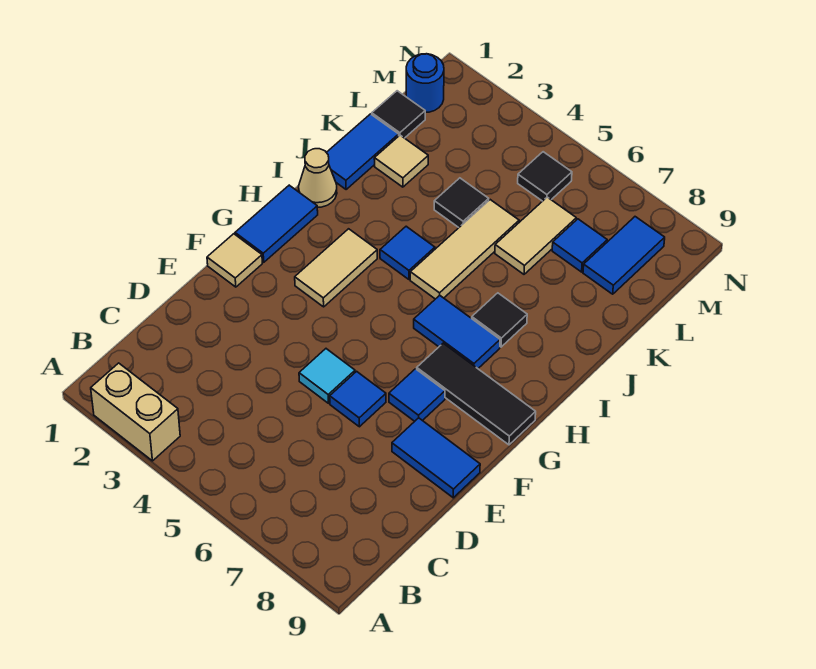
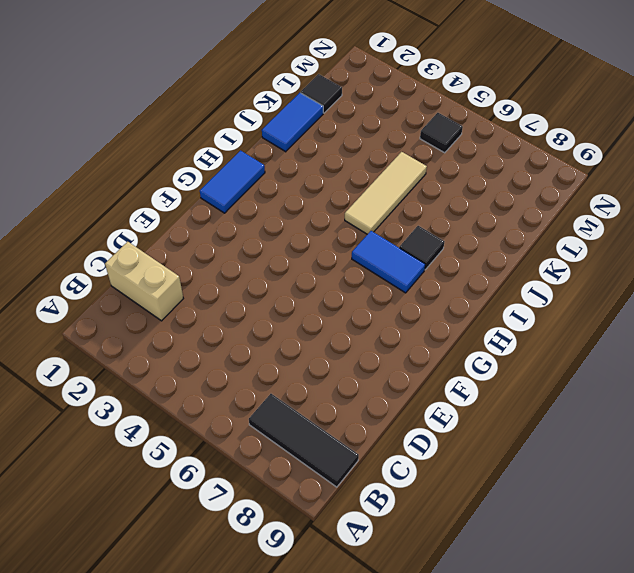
black tile B7:B9 level 1 -> black tile G7:G9 level 1
tan brick C1:C2 level 1 -> tan brick A2:A3 level 1
none -> cyan tile E5 level 1
none -> blue tile E6 level 1
none -> blue tile E8:E9 level 1

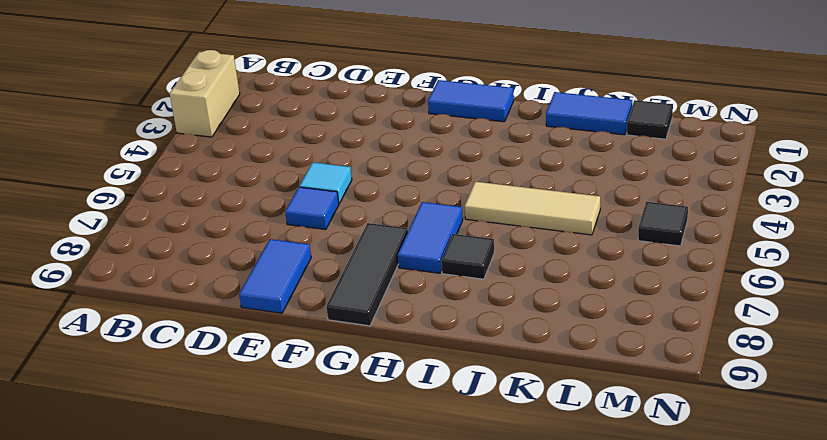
none -> tan tile F1 level 1
none -> blue tile F7 level 1
none -> tan tile G3:H3 level 1

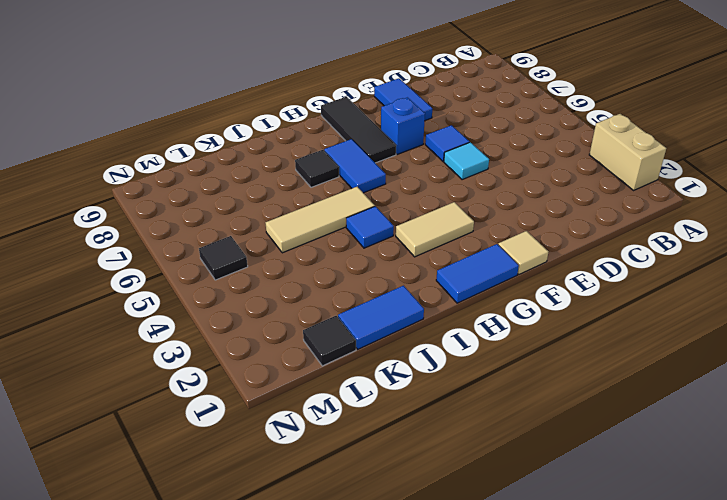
blue brick F7 level 1 -> blue tile F7 level 1
none -> tan cone I1 level 1
none -> tan tile K2 level 1
none -> black tile K4 level 1

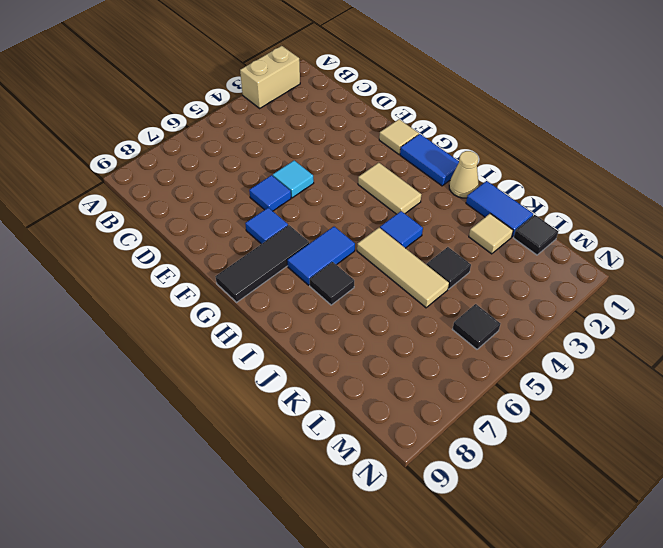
none -> blue tile E8:E9 level 1
none -> tan tile K6:L6 level 1
none -> blue tile L7 level 1

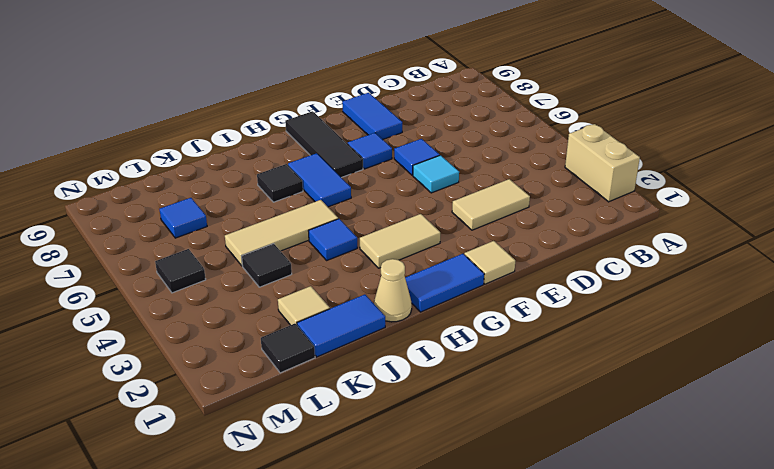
tan tile D3:E3 level 1 -> tan tile K6:L6 level 1
none -> blue tile L8:M8 level 1
none -> blue round brick M1 level 1

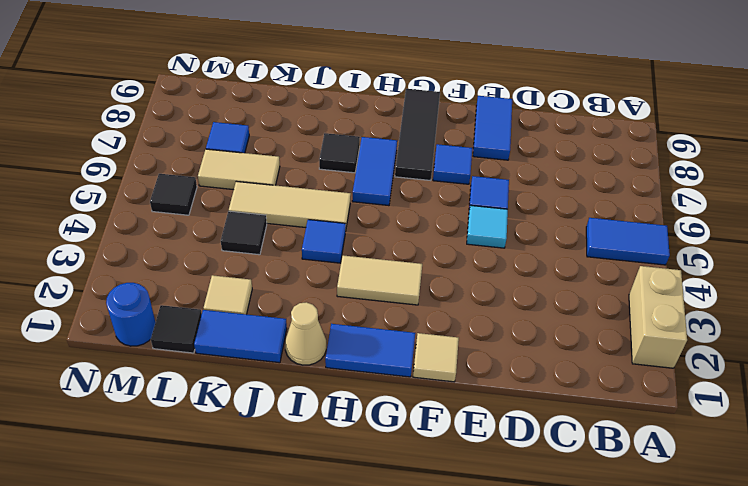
blue tile A5:B5 level 1 -> blue tile L8:M8 level 1

